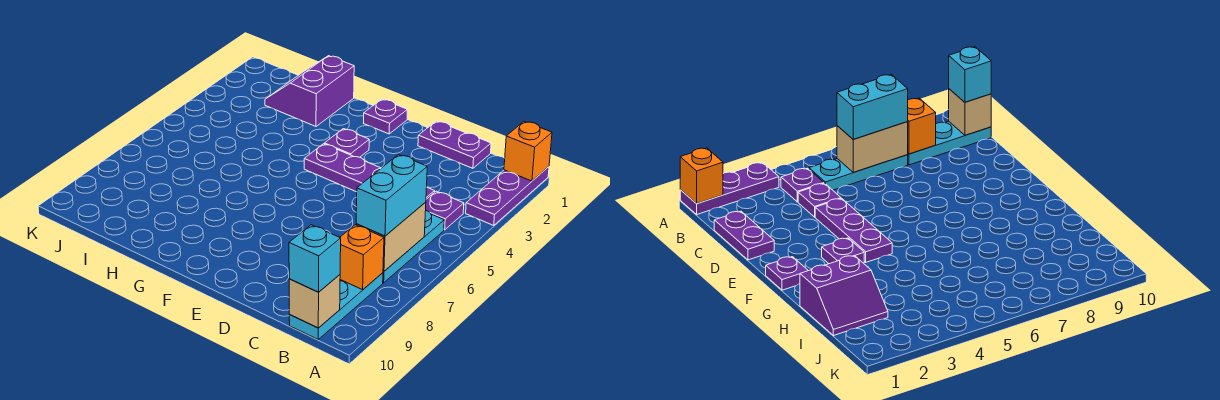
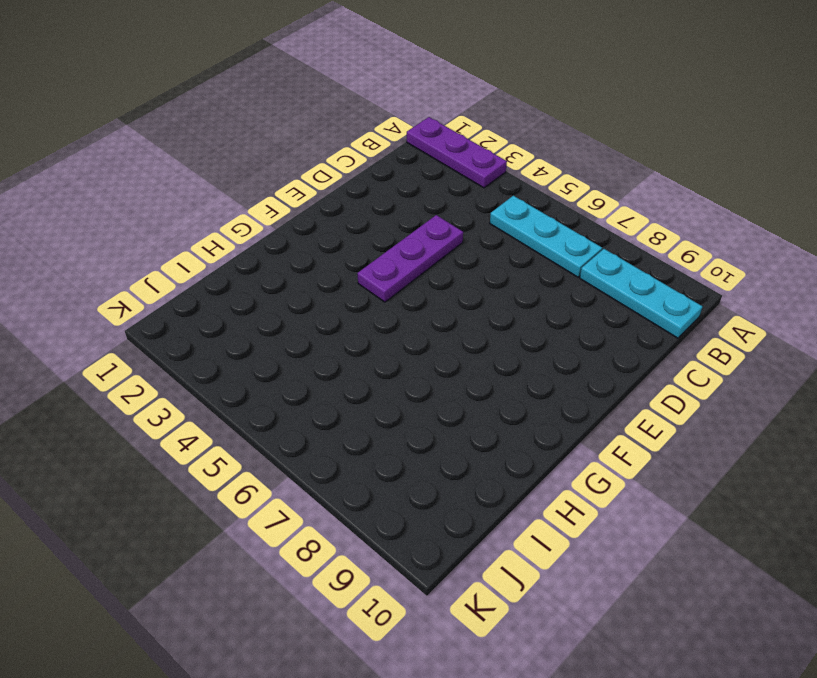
none -> purple plate B4 level 1
none -> purple plate C1:D1 level 1
none -> purple plate C4 level 1

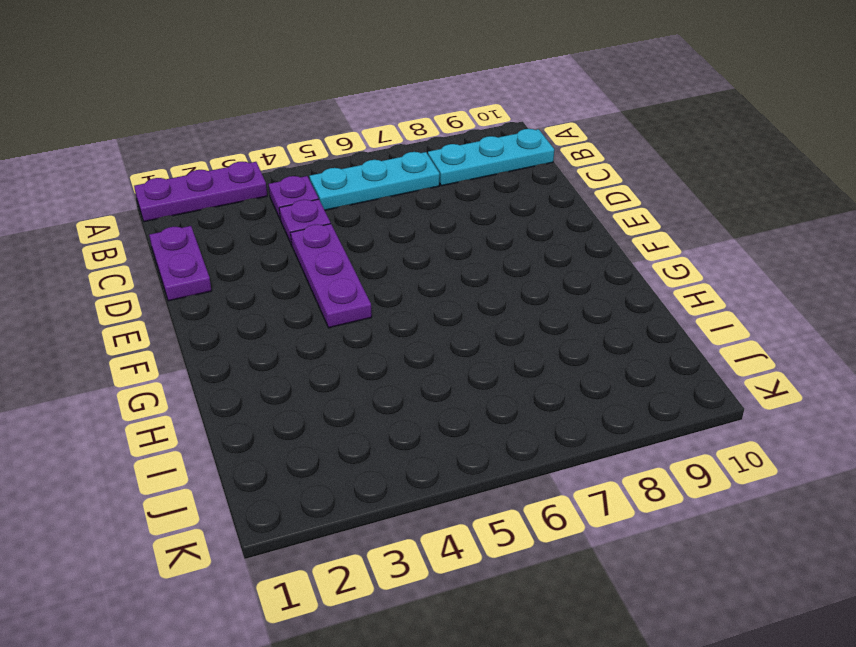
none -> purple plate F1 level 1
none -> purple plate F3 level 1
none -> purple slope H1:I2 level 1 top H

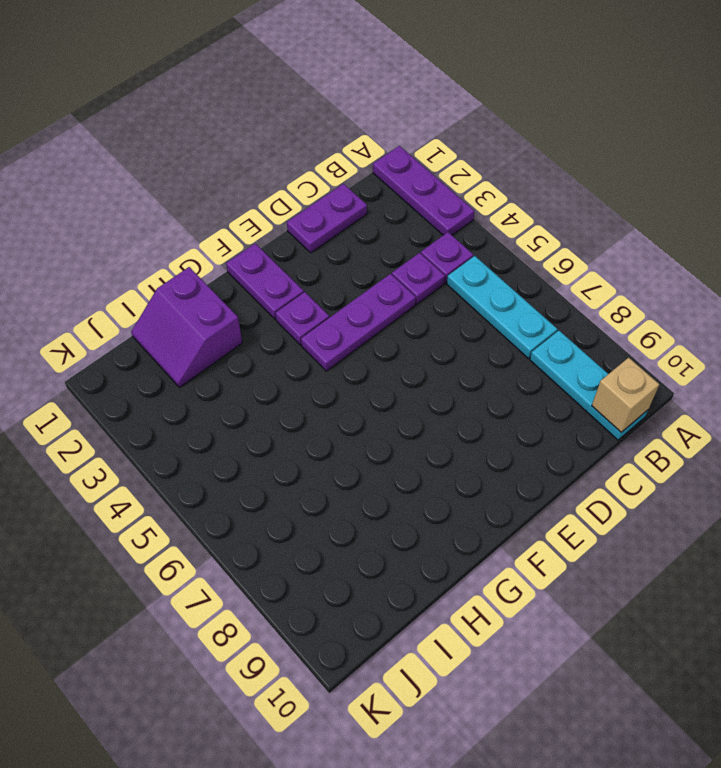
purple plate F1:F2 level 1 -> purple plate F1 level 1
none -> orange brick A1 level 2
none -> tan brick B6:B7 level 2
none -> orange brick B8 level 2

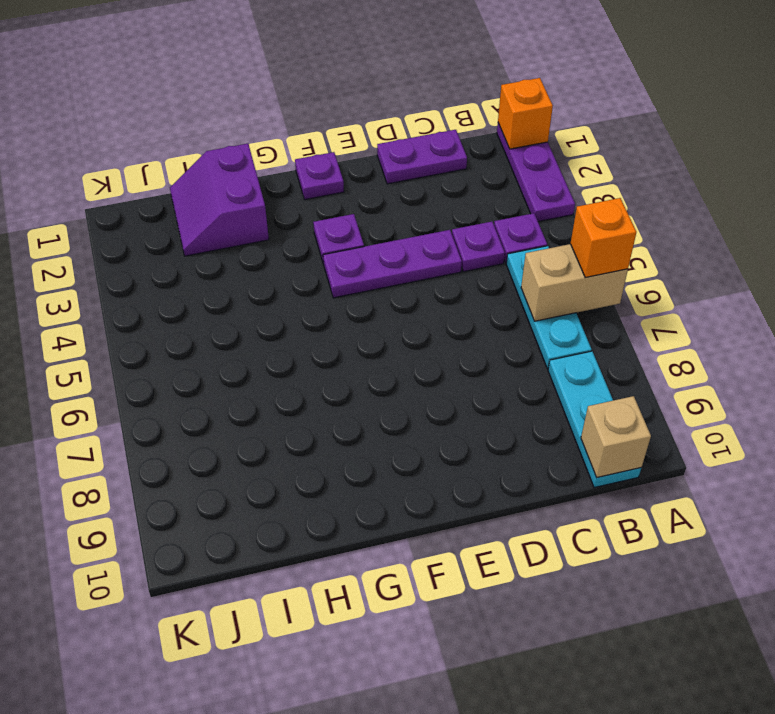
tan brick A6:B6 level 2 -> tan brick B6:B7 level 2
orange brick A6 level 3 -> orange brick B8 level 2
none -> cyan brick B6:B7 level 3
none -> cyan brick B10 level 3

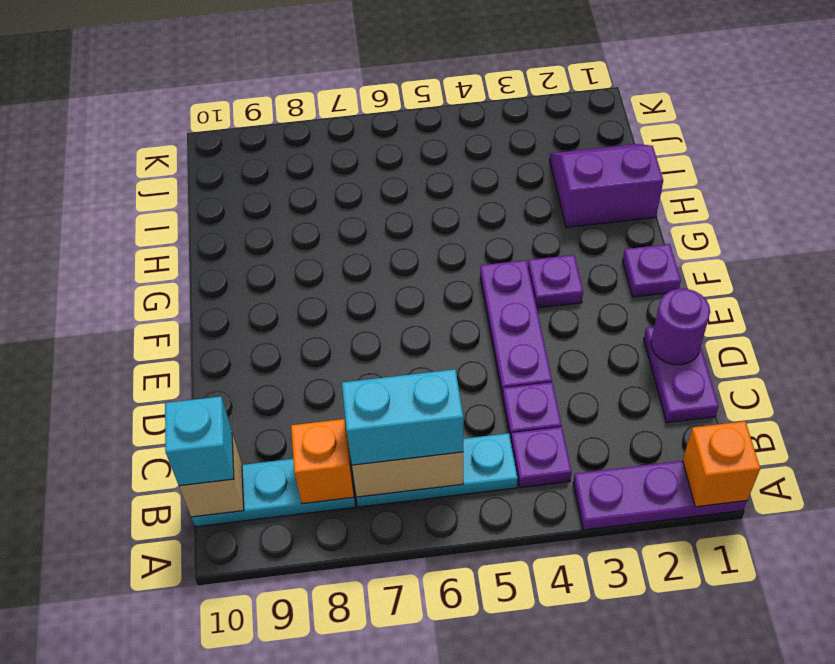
purple round brick D1 level 2 -> none

